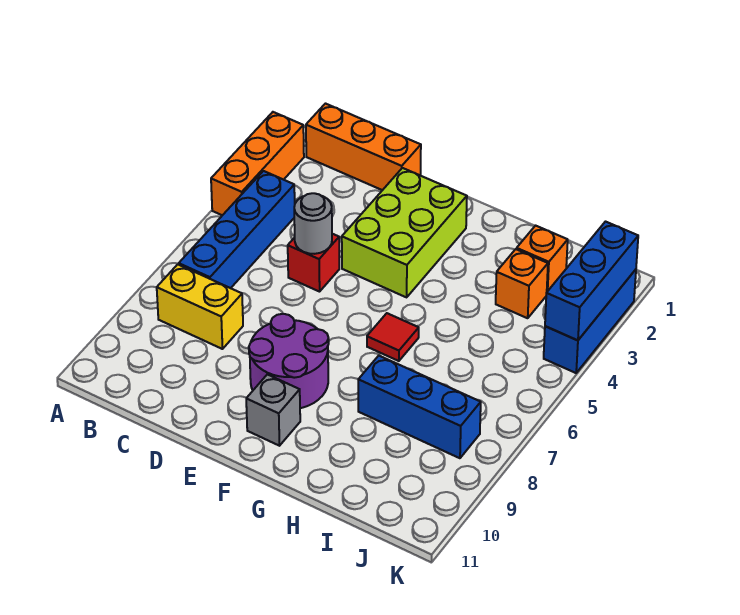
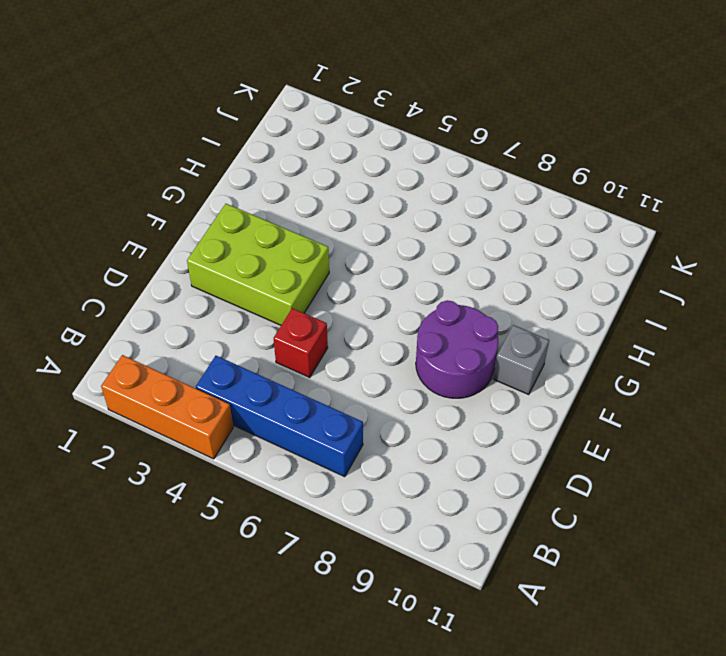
none -> orange brick B1:D1 level 1
none -> yellow brick B8:C8 level 1
none -> red tile G6 level 1

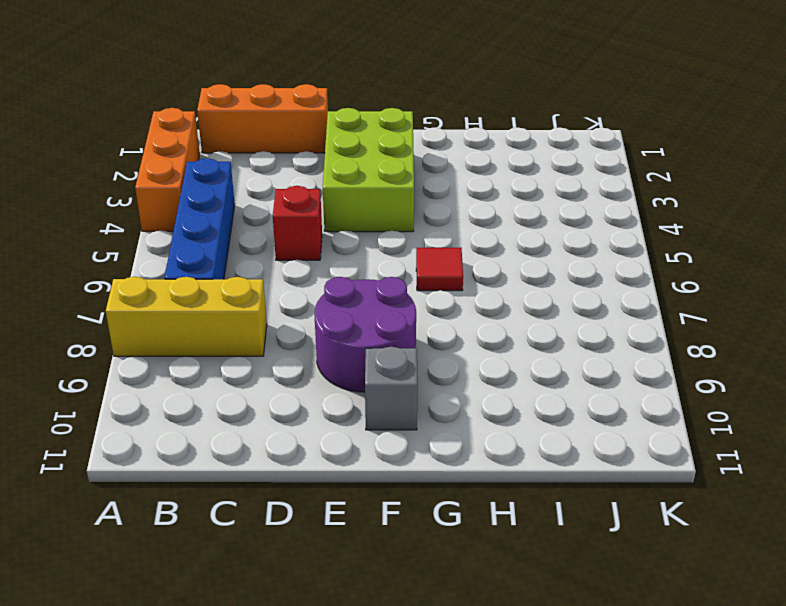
yellow brick A8:C8 level 1 -> yellow brick B8:C8 level 1
none -> blue brick H8:J8 level 1
none -> orange brick I2 level 1
none -> orange brick I3 level 1

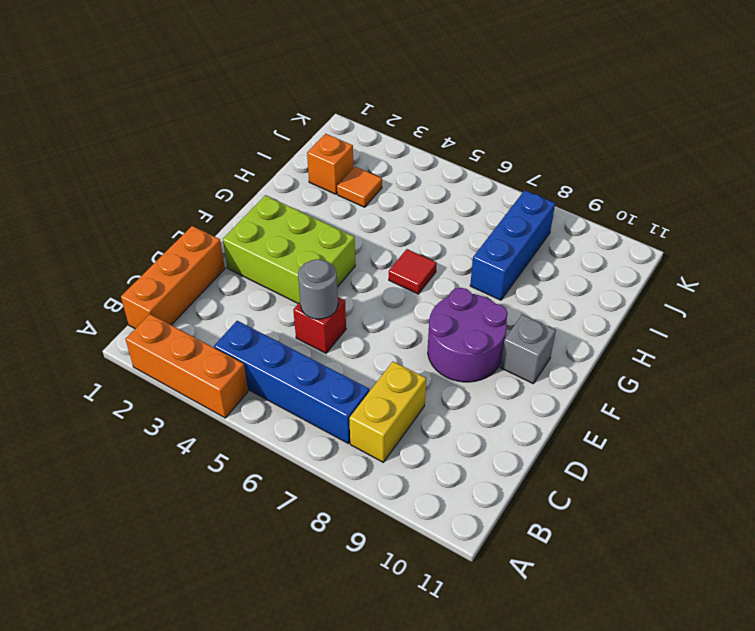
orange tile I3 level 1 -> orange brick I3 level 1
none -> blue brick K2:K4 level 1
none -> blue brick K2:K4 level 2

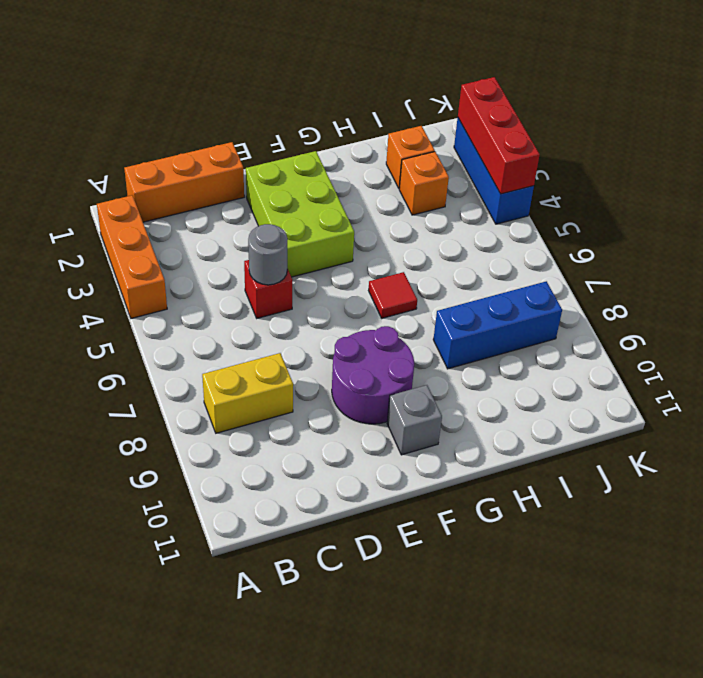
red brick K2:K4 level 2 -> blue brick K2:K4 level 2
none -> blue brick B4:B7 level 1

